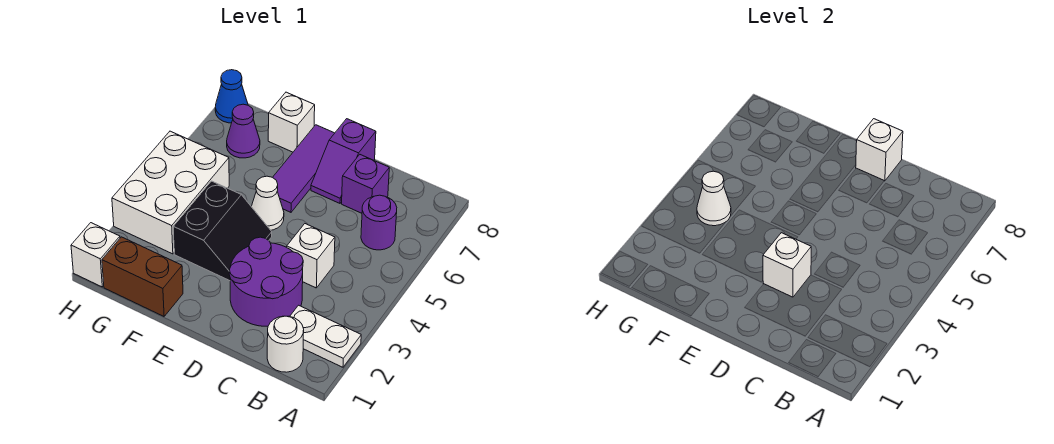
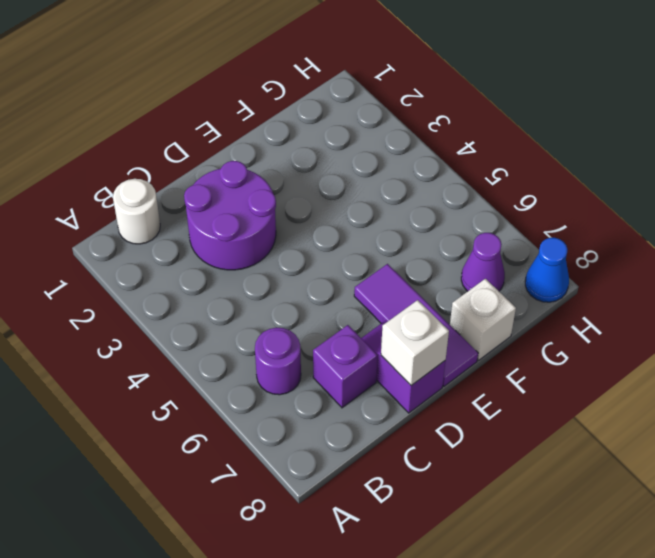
none -> white plate A2:B2 level 1
none -> white brick C4 level 1
none -> black slope E3:F4 level 1 top F

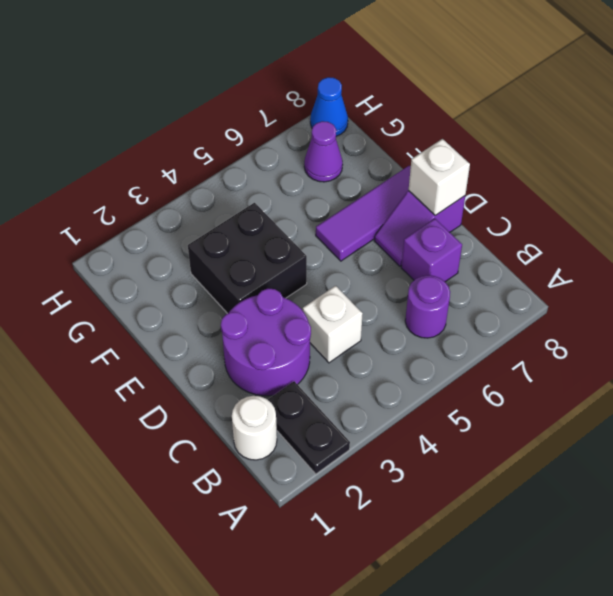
black plate A2:B2 level 1 -> white plate A2:B2 level 1
black brick E3:F4 level 1 -> black slope E3:F4 level 1 top F
none -> white cone E5 level 1
none -> brown brick F1:G1 level 1
none -> white brick F8 level 1

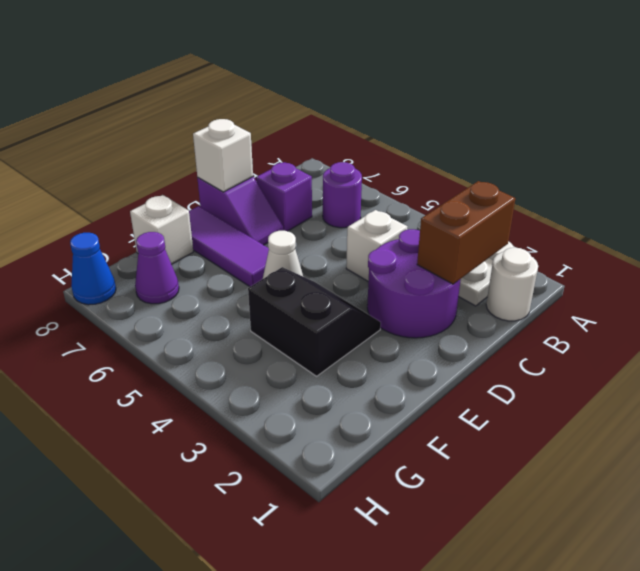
brown brick B2:C2 level 2 -> brown brick F1:G1 level 1
none -> white brick G3:H5 level 1
none -> white brick H1 level 1
none -> white brick D3 level 2

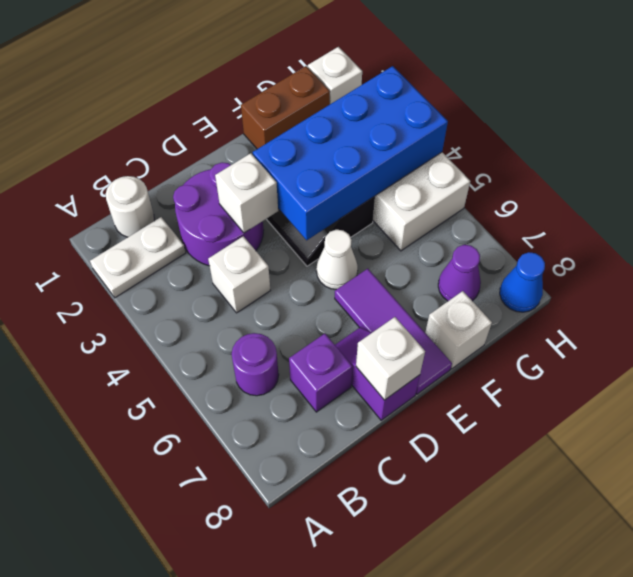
blue brick E3:H4 level 2 -> white cone G4 level 2

